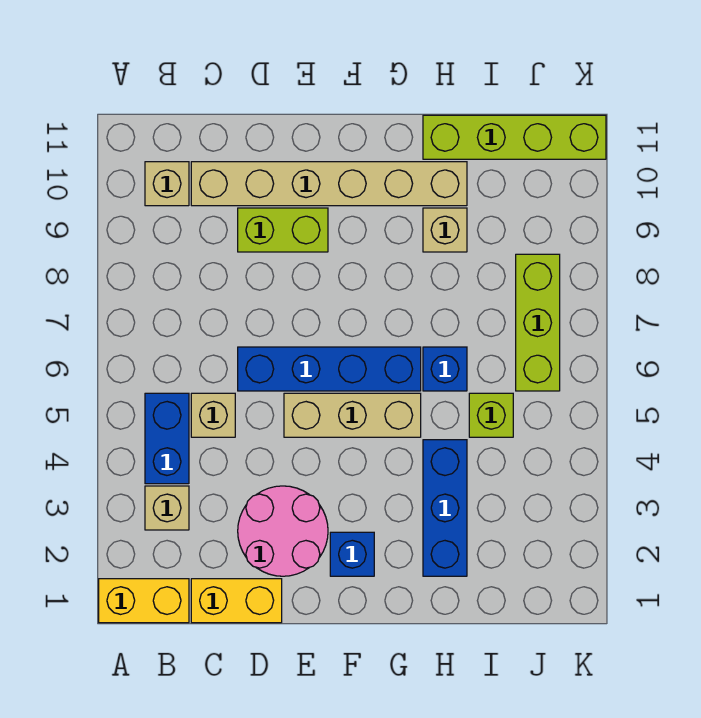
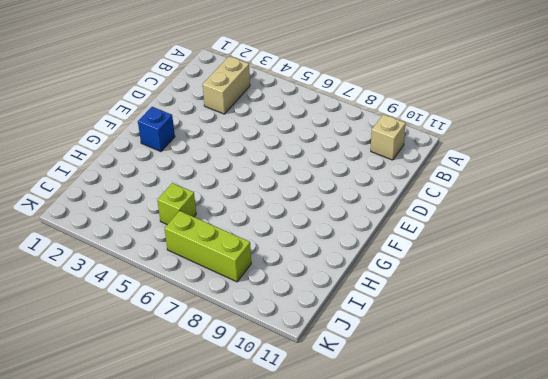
tan brick B3:C3 level 1 -> tan brick B3 level 1
none -> yellow brick A1:B1 level 1
none -> blue brick B4:B5 level 1
none -> yellow brick C1:D1 level 1

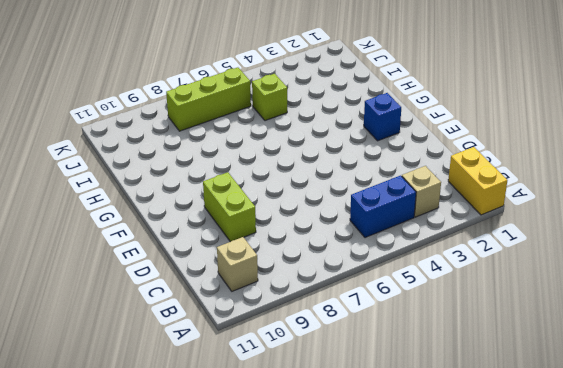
none -> yellow brick C1:D1 level 1
none -> tan brick C5 level 1
none -> tan brick C10:H10 level 1

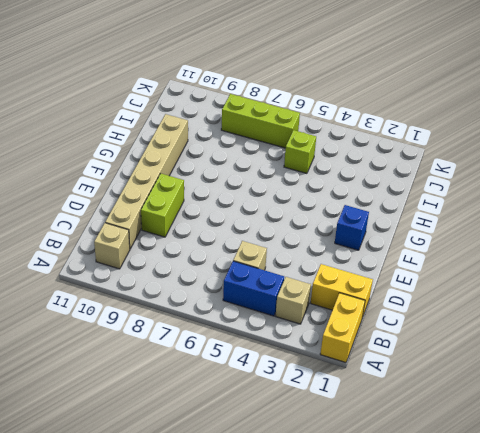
yellow brick C1:C2 level 1 -> yellow brick C1:D1 level 1
none -> pink round brick D2:E3 level 1
none -> blue brick D6:G6 level 1
none -> tan brick E5:G5 level 1

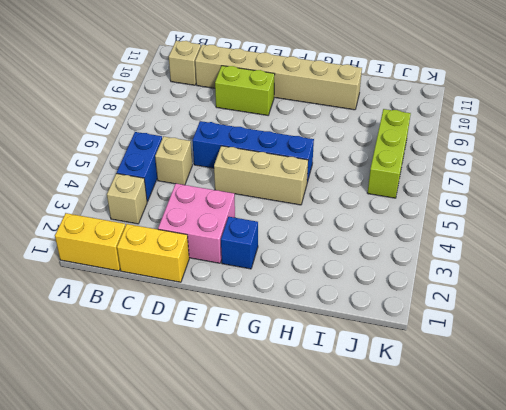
pink brick D2:E3 level 1 -> pink round brick D2:E3 level 1
none -> blue brick H2:H4 level 1
none -> blue brick H6 level 1
none -> tan brick H9 level 1

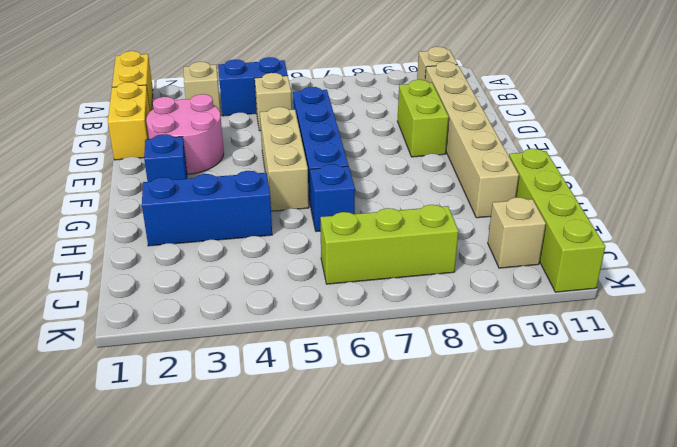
tan brick J10 level 1 -> tan brick H9 level 1
none -> lime brick I5 level 1

